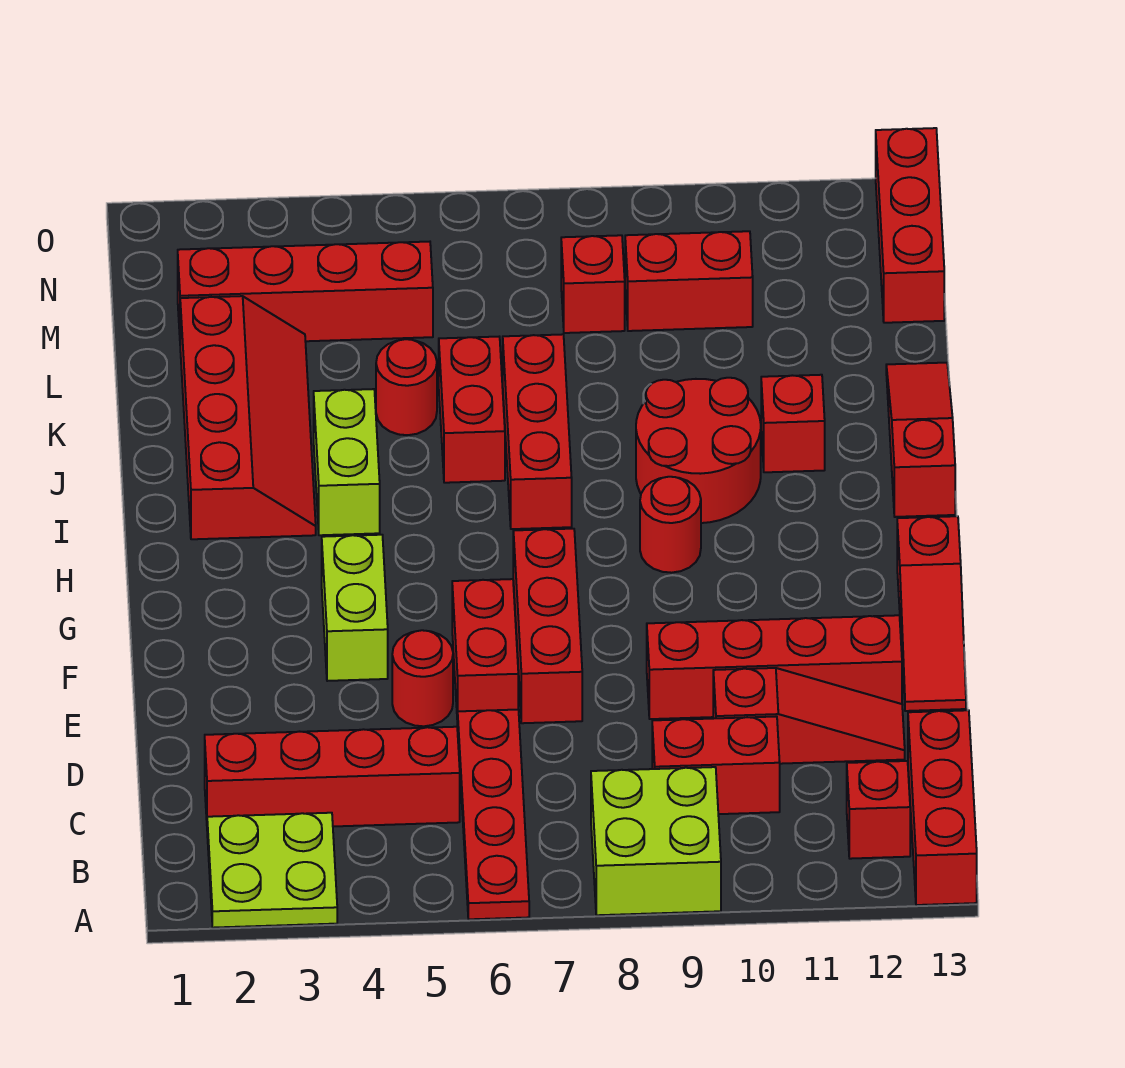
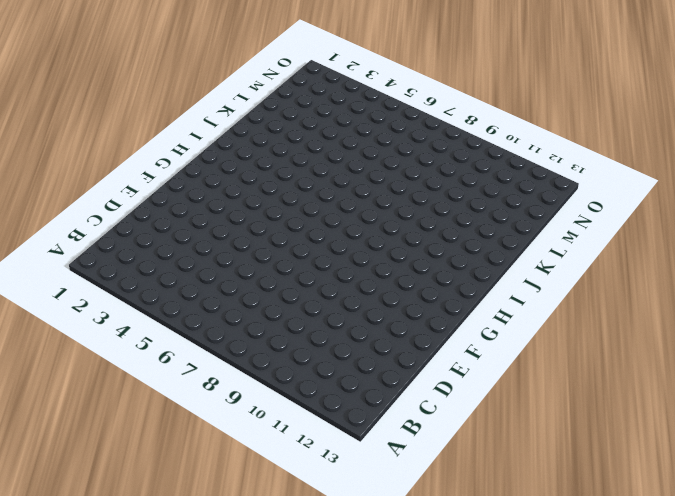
none -> lime plate A2:B3 level 1
none -> red plate A6:D6 level 1
none -> lime brick A8:B9 level 1

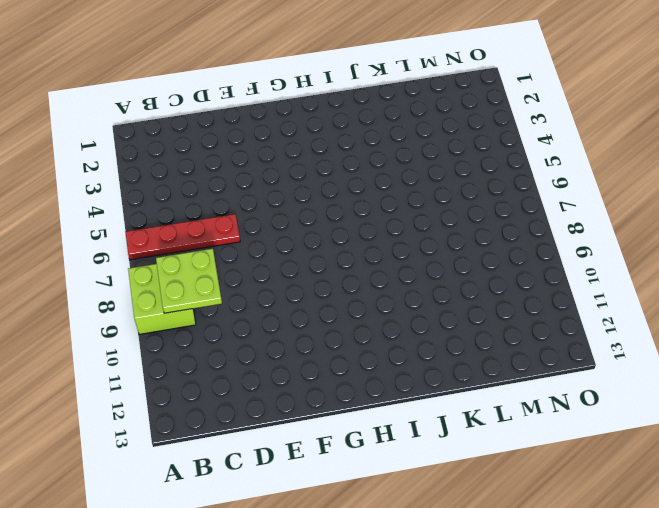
lime plate B8:C9 level 2 -> lime plate A2:B3 level 1
none -> red brick A13:C13 level 1
none -> red brick B12 level 1
none -> red brick C2:C5 level 1

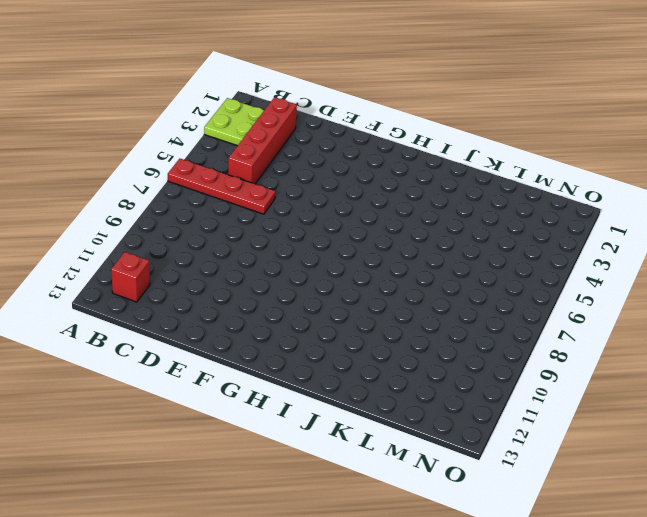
none -> lime brick A8:B9 level 1
none -> red brick A13:C13 level 1
none -> red brick C9:C10 level 1

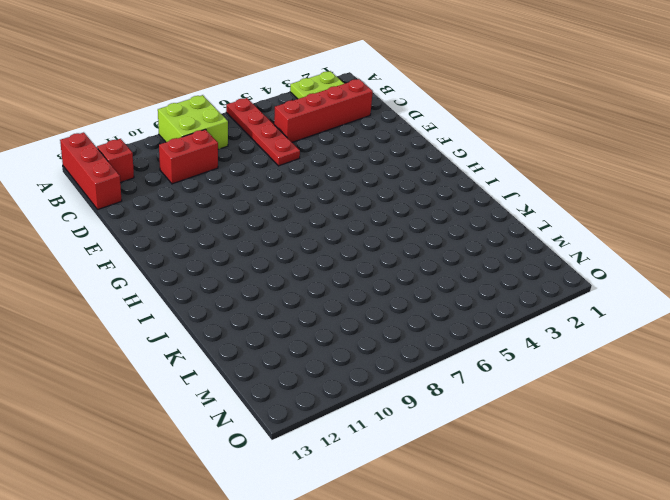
none -> red slope D10:D12 level 1 top 10
none -> red round brick E5 level 1
none -> red brick E6:F6 level 1

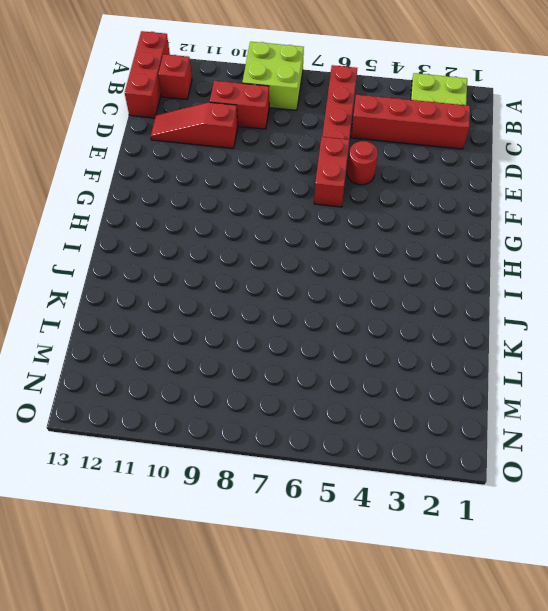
none -> red brick E7:G7 level 1
none -> red brick E9:E12 level 1
none -> red slope E13:G13 level 1 top G

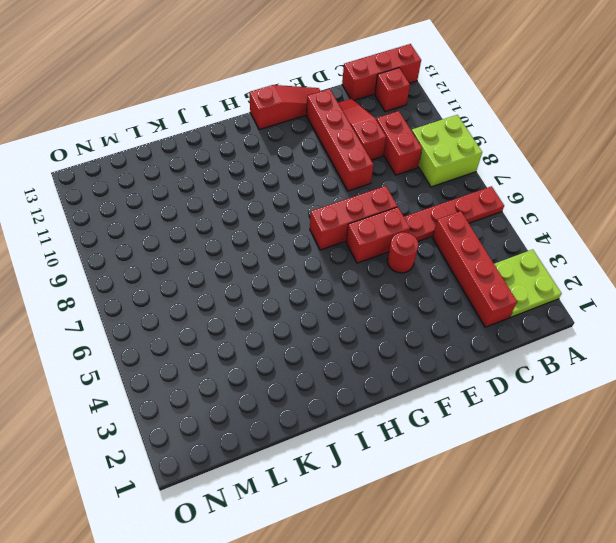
none -> lime brick F4:G4 level 1
none -> red round brick H9 level 1
none -> red slope I2:L3 level 1 top 2

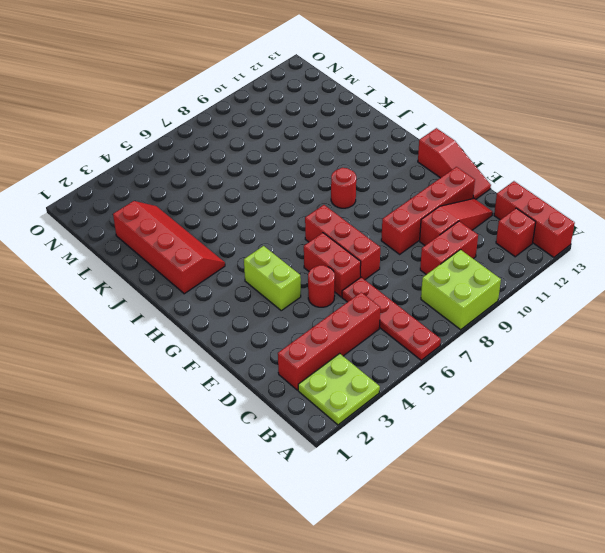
none -> lime brick I4:J4 level 1
none -> red brick I7:K7 level 1
none -> red round brick I9:J10 level 1

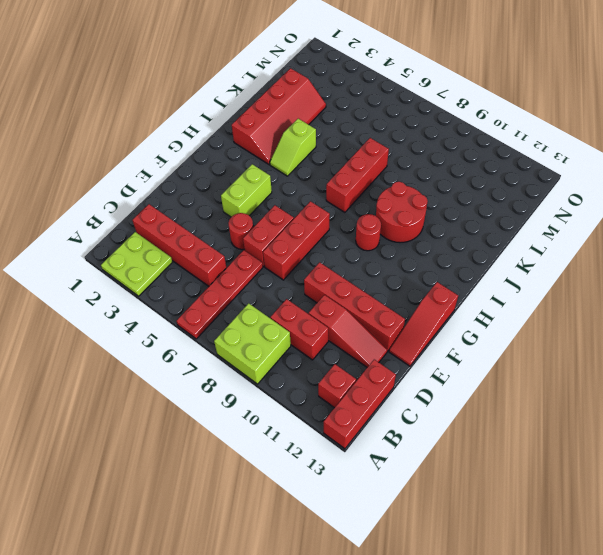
lime slope I4:J4 level 1 top J -> lime brick I4:J4 level 1
none -> red slope I13:K13 level 1 top I
none -> red brick J6:K6 level 1
none -> red brick J11 level 1

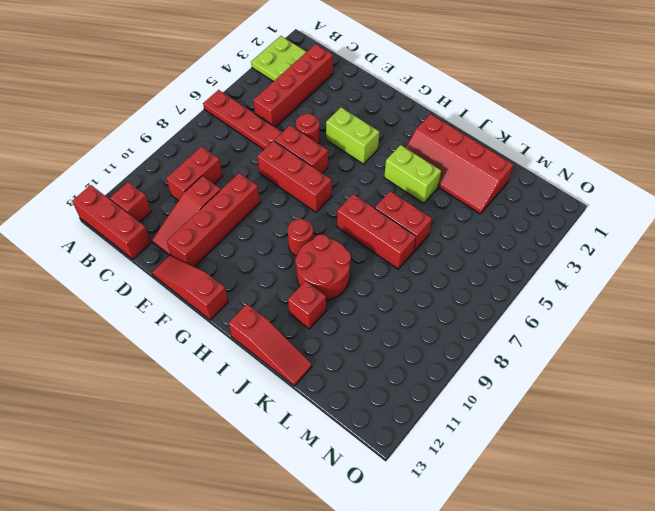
none -> lime brick A8:B9 level 1
none -> red round brick K5 level 1
none -> red brick M2:M5 level 1

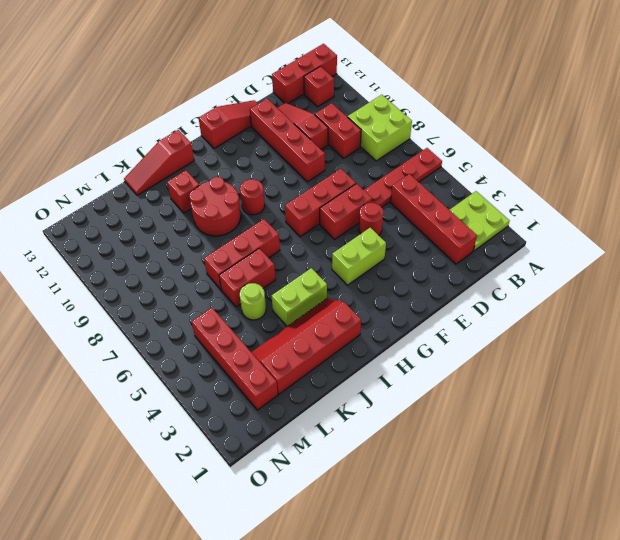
lime round brick K5 level 1 -> red round brick K5 level 1
none -> red brick M8 level 1
none -> red brick M9:M10 level 1
none -> red brick M13:O13 level 1

